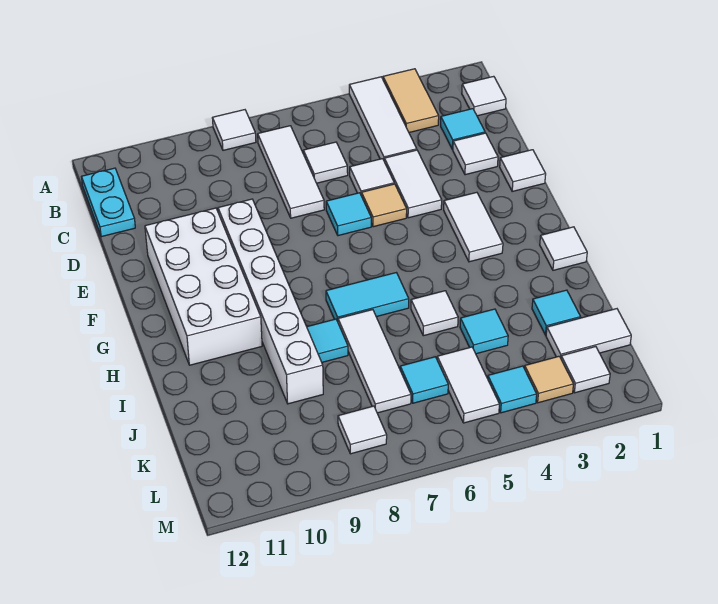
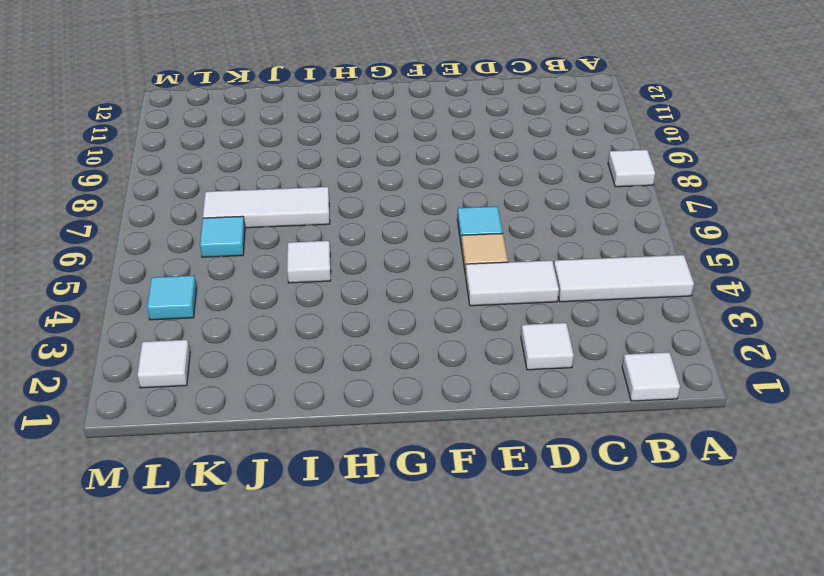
none -> tan tile A3:B3 level 1
none -> white tile B7:D7 level 1
none -> cyan plate B12:C12 level 1
none -> cyan tile C2 level 1

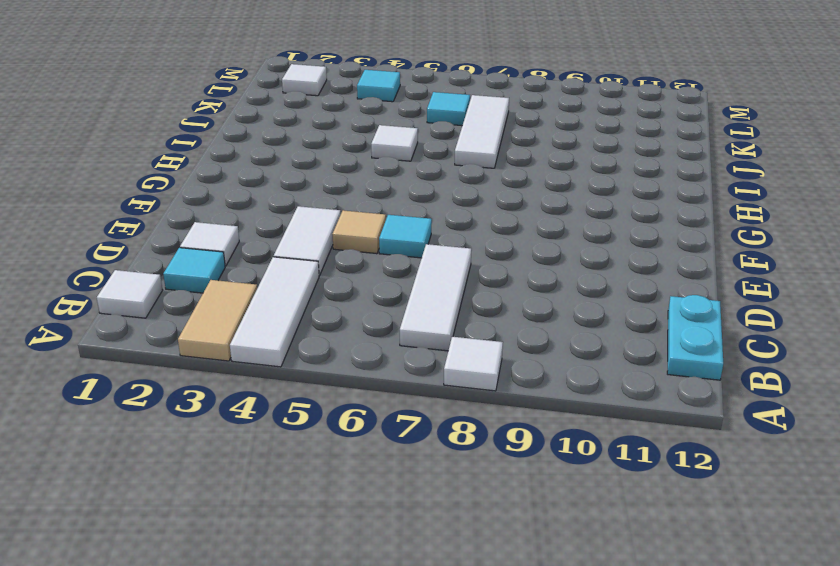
none -> white tile C6 level 1
none -> white tile D5 level 1
none -> white tile E1 level 1
none -> white brick E9:J9 level 1

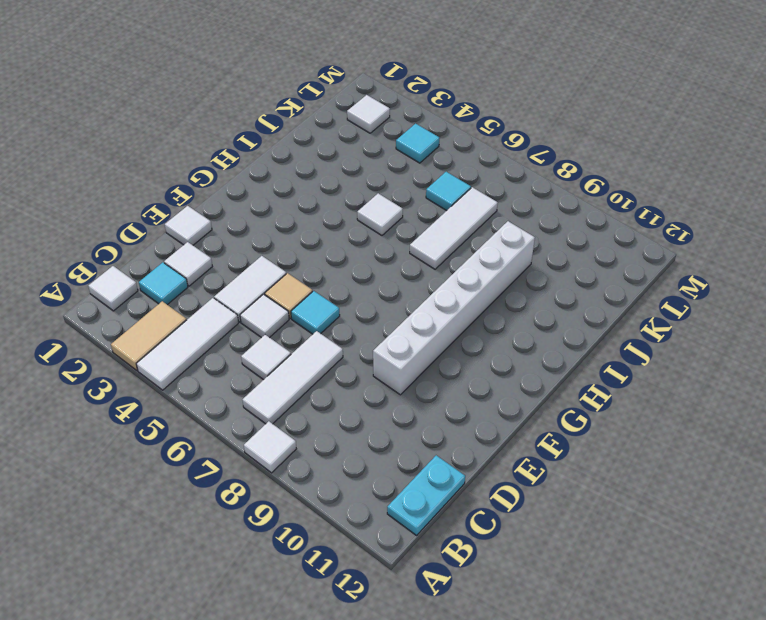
none -> white brick E10:H11 level 1
none -> white tile F3:G3 level 1
none -> white tile H1 level 1
none -> cyan tile H6:H7 level 1

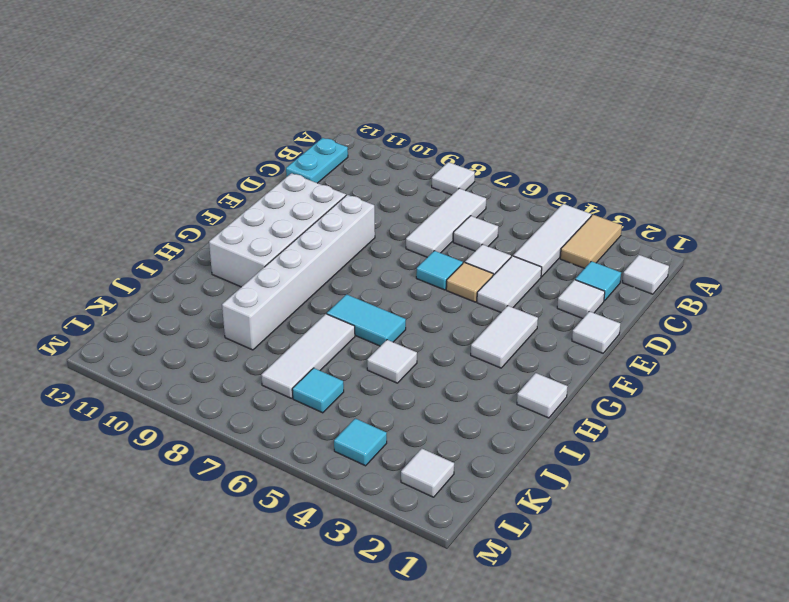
none -> cyan tile I8 level 1
none -> cyan tile J2 level 1
none -> cyan tile J4 level 1
none -> white tile K1:K2 level 1

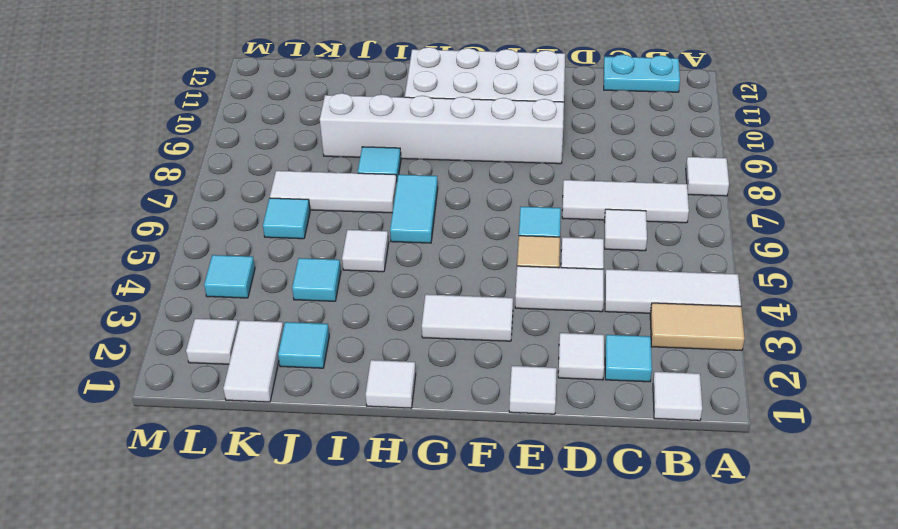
none -> white tile K5:L5 level 1
none -> tan tile L3 level 1
none -> white tile L8 level 1

